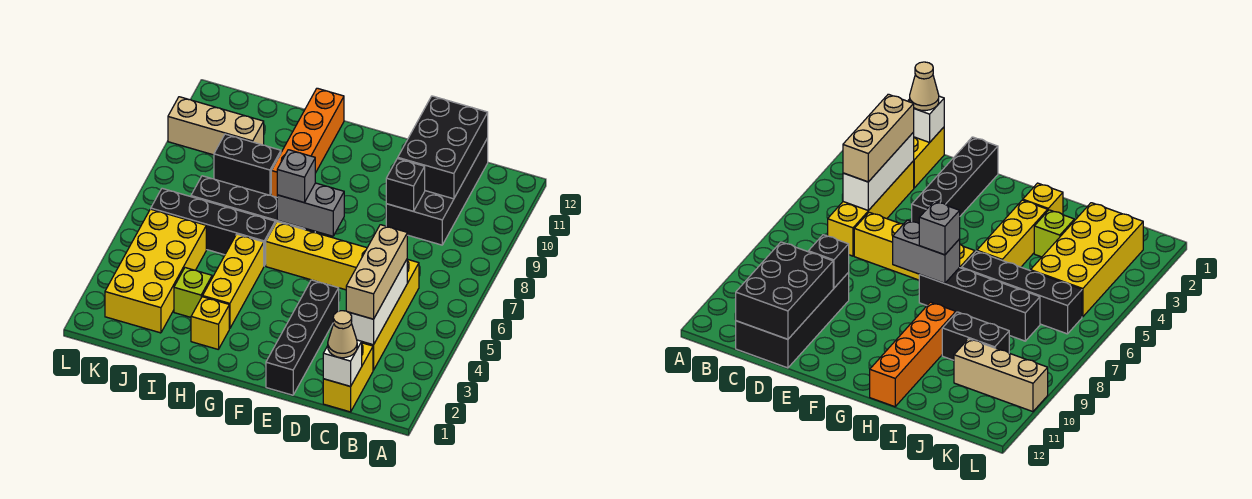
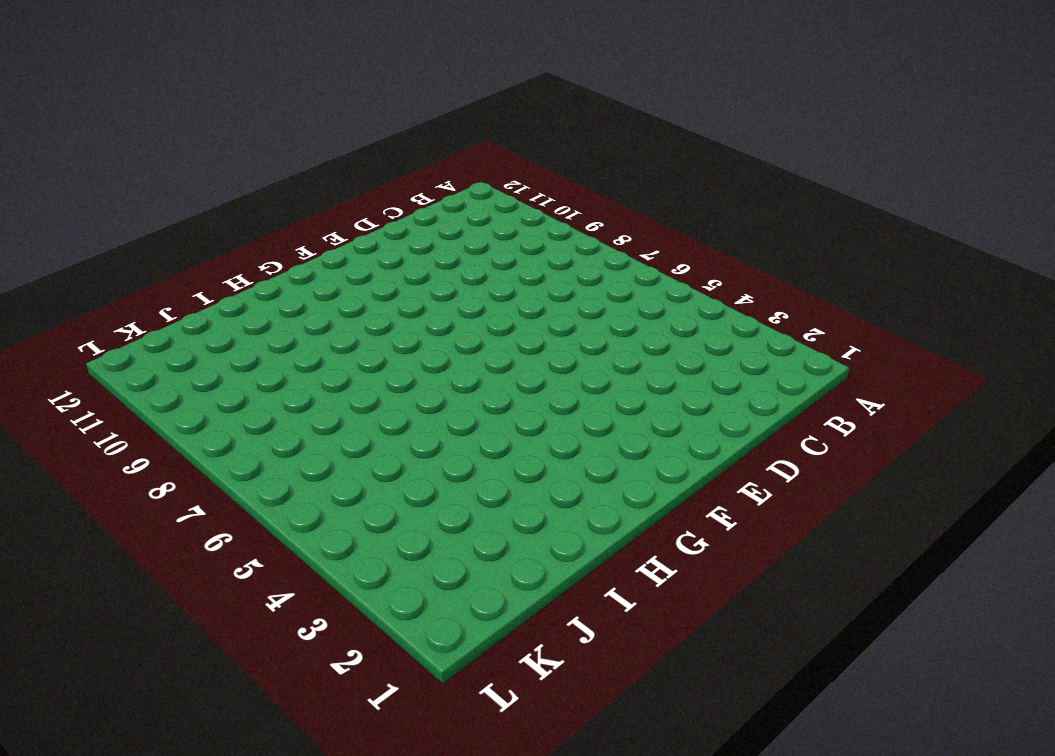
none -> yellow brick C1:C2 level 1
none -> yellow brick C3:C6 level 1
none -> black brick C9:D12 level 1

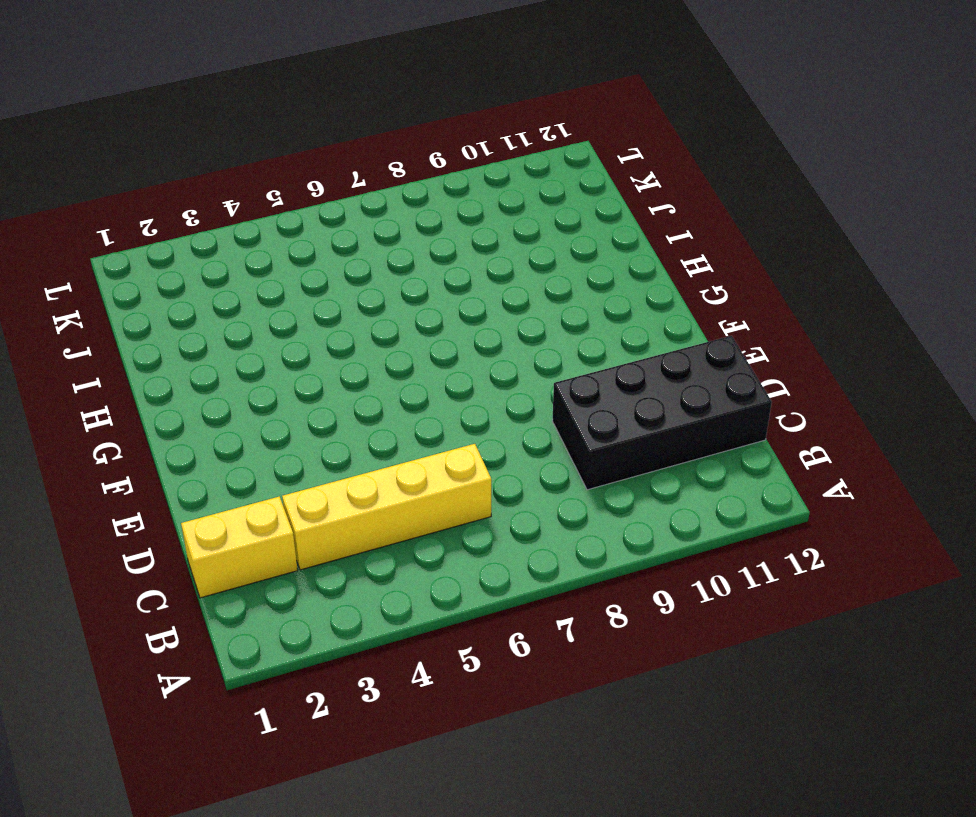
none -> yellow brick D6:G6 level 1
none -> black brick E1:E4 level 1
none -> black brick G7:J7 level 1

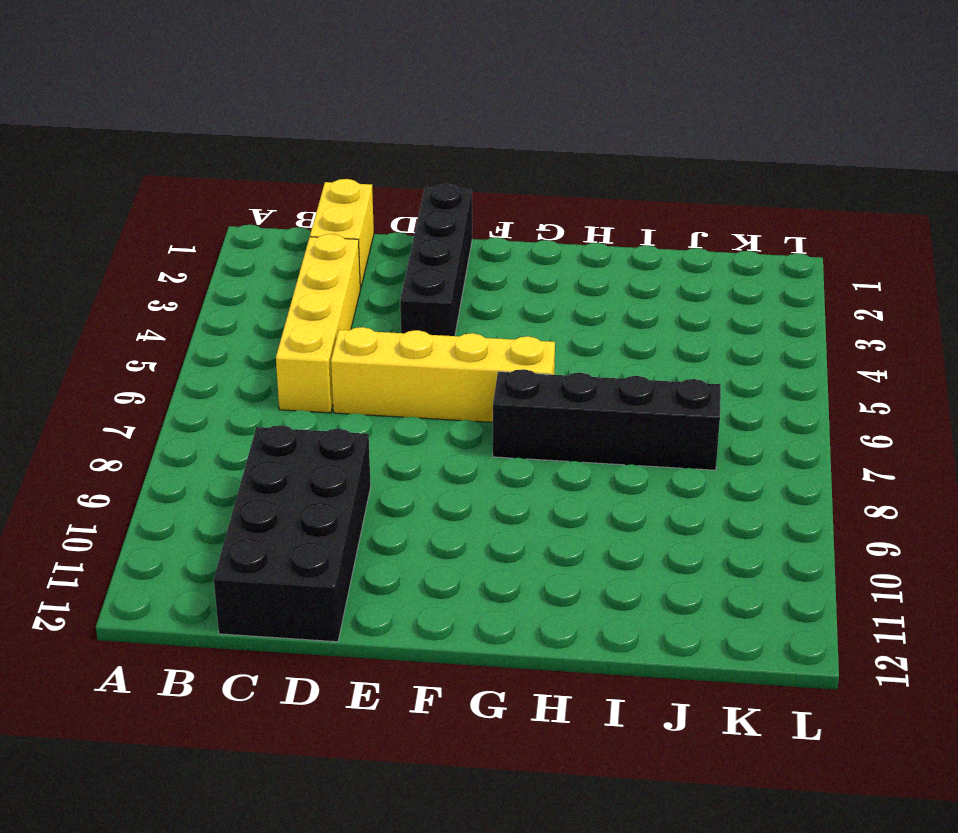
none -> yellow brick H2 level 1
none -> yellow brick H3:H5 level 1
none -> black brick H6:K6 level 1

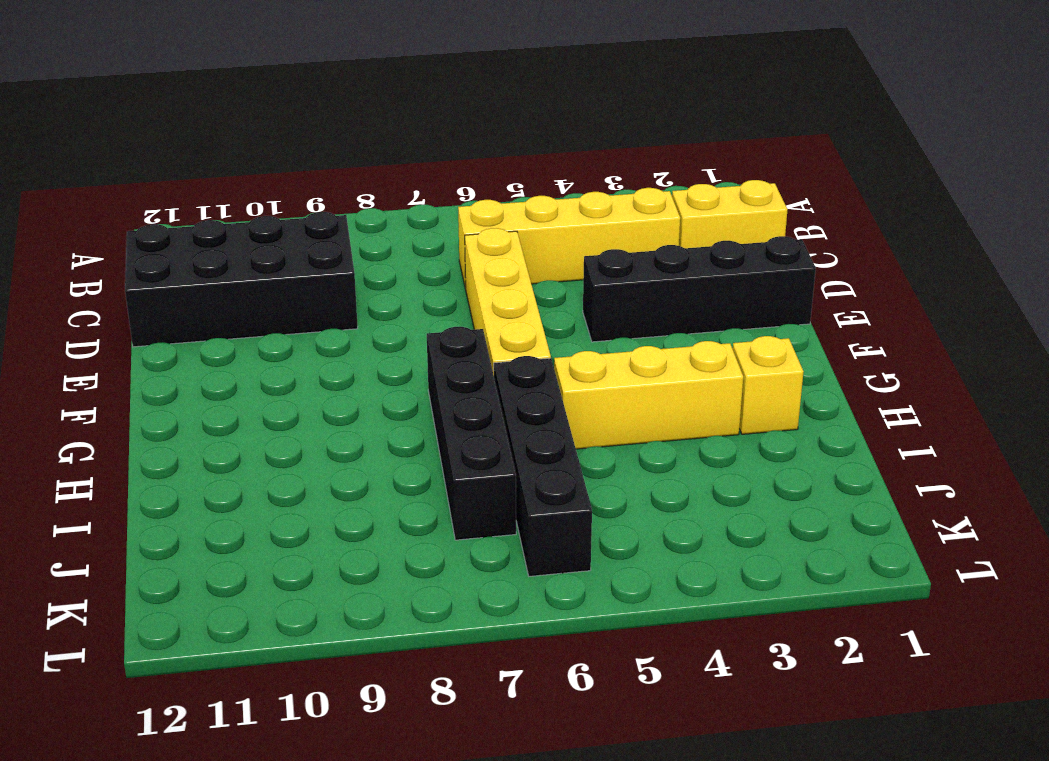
none -> orange brick H9:H12 level 1
none -> lime brick I3 level 1
none -> black brick I9:J9 level 1

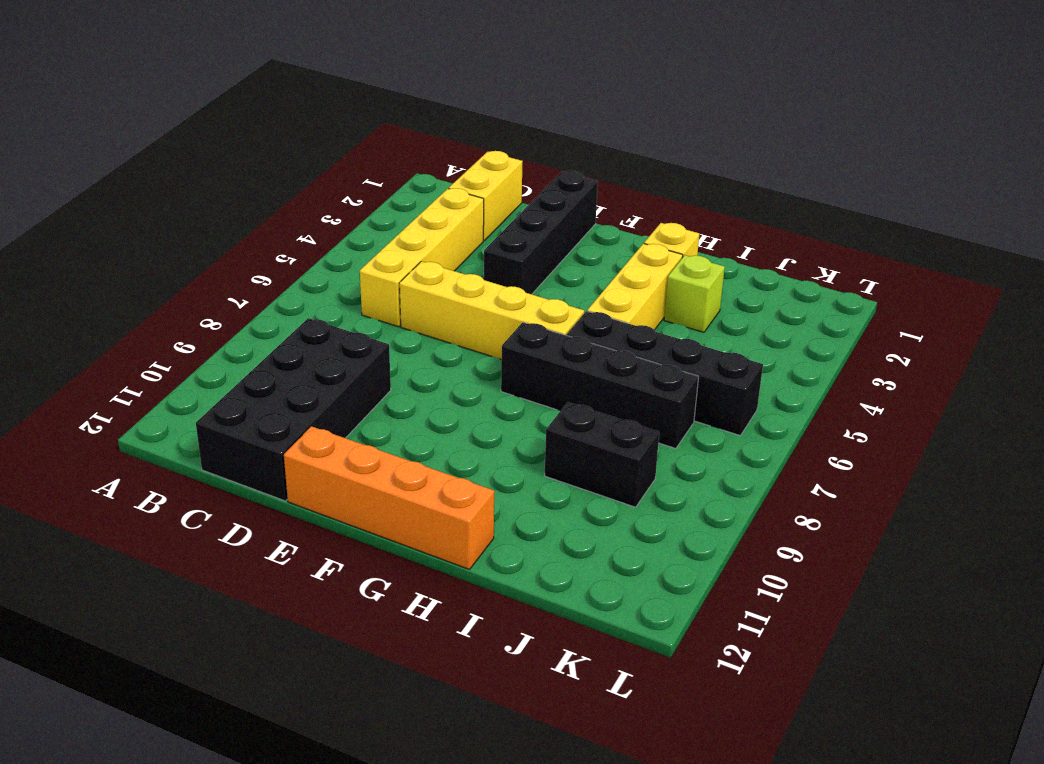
orange brick E12:H12 level 1 -> orange brick H9:H12 level 1
none -> yellow brick J2:K5 level 1
none -> tan brick J10:L10 level 1
none -> white brick C1 level 2

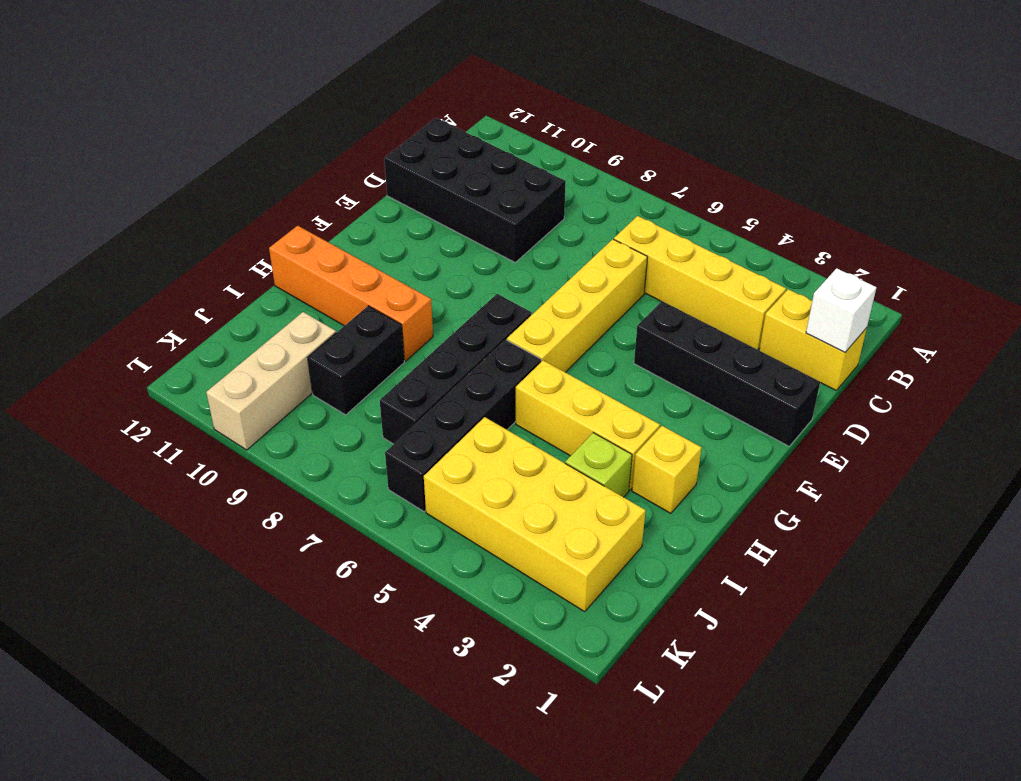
none -> white brick C3:C5 level 2
none -> black brick C10:D12 level 2
none -> black brick D9 level 2

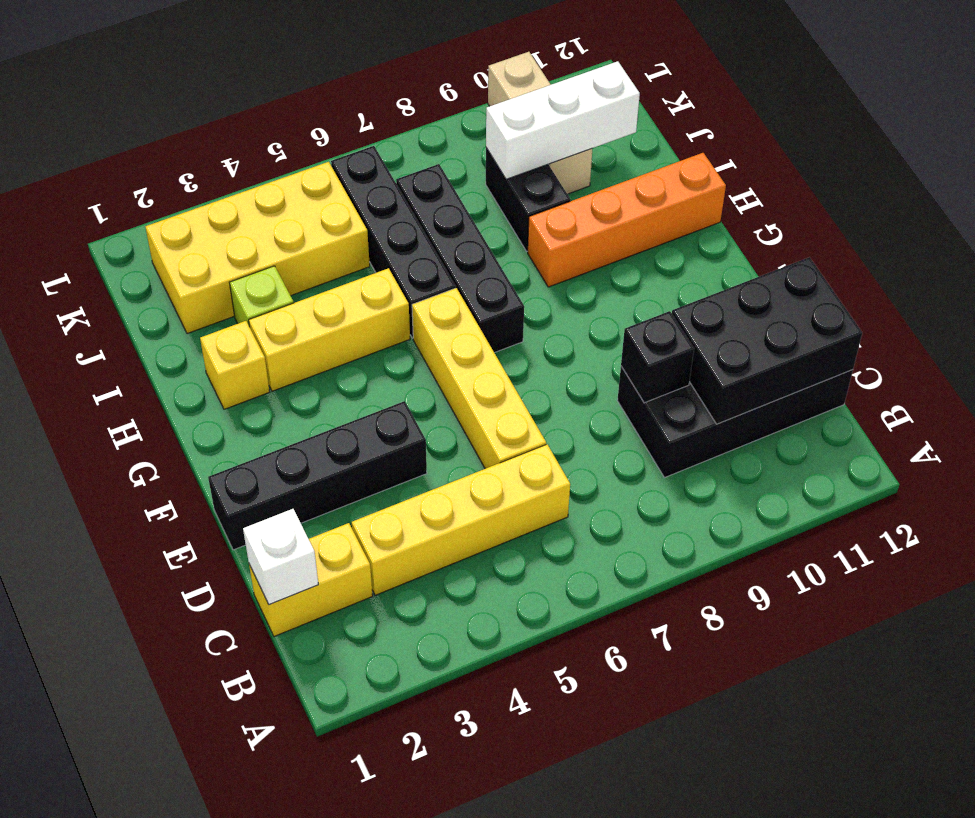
white brick J9:J11 level 2 -> white brick C3:C5 level 2
none -> grey brick F7:G7 level 2
none -> tan cone C1 level 3
none -> tan brick C3:C5 level 3

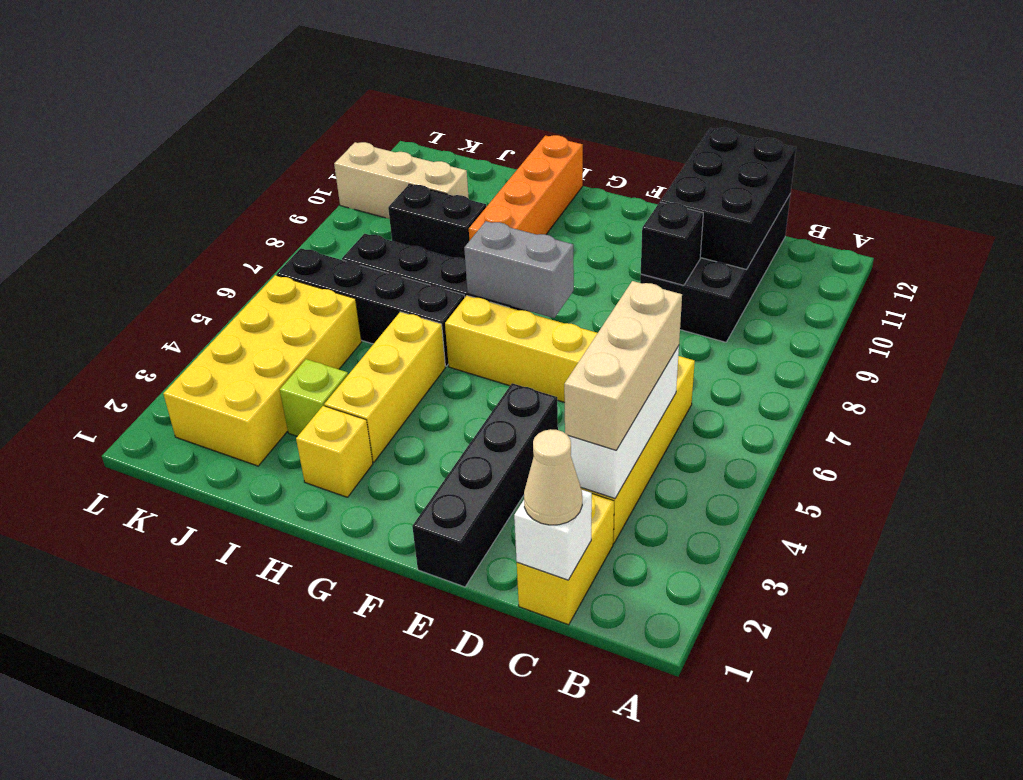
none -> grey brick G7 level 3

